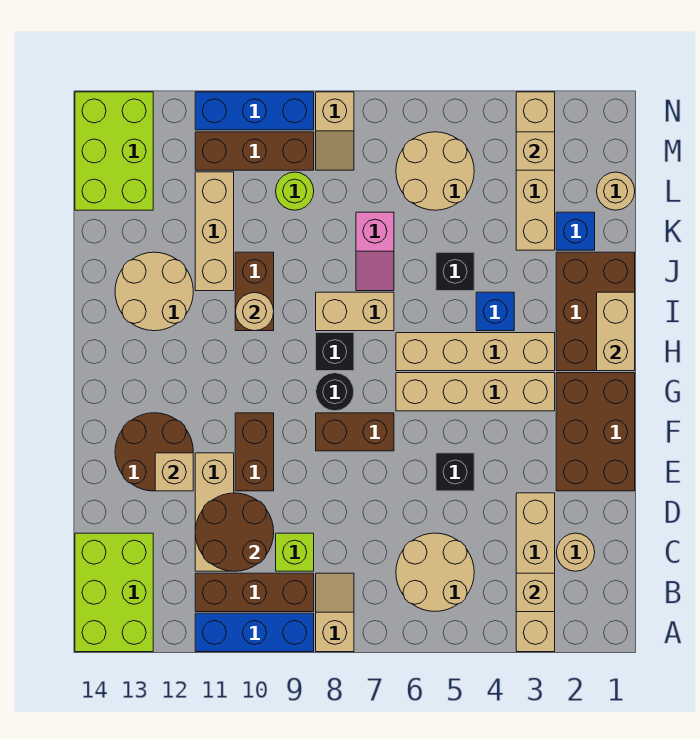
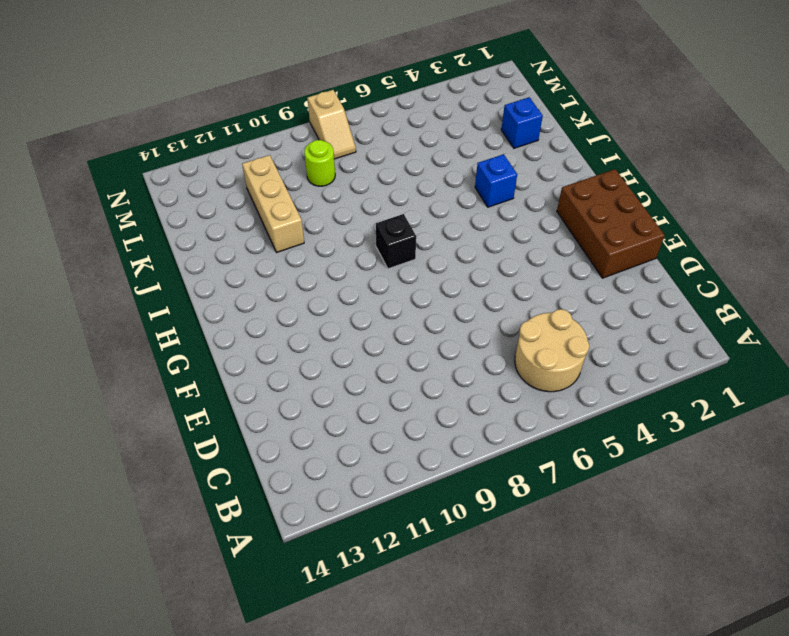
none -> tan brick A3:D3 level 1
none -> tan slope A8:B8 level 1 top A
none -> blue brick A9:A11 level 1
none -> lime brick A13:C14 level 1

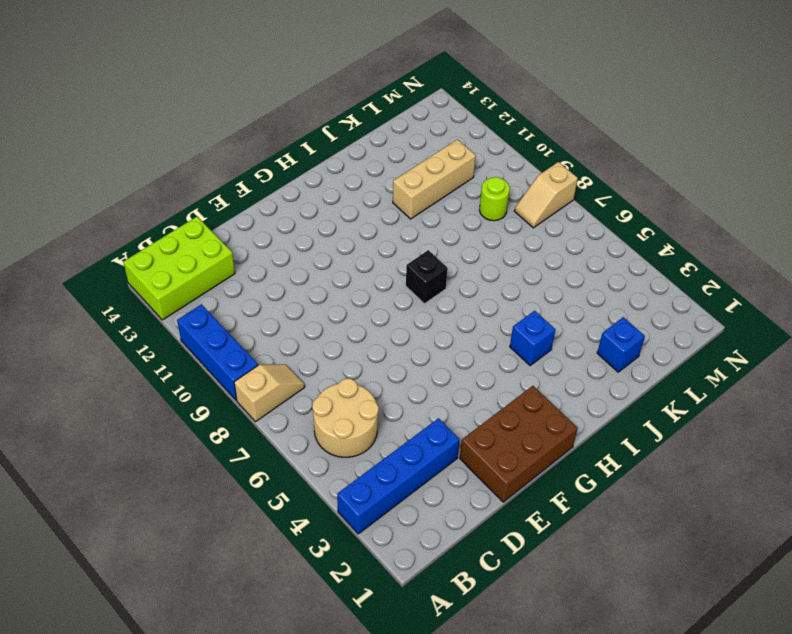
blue brick A3:D3 level 1 -> tan brick A3:D3 level 1
none -> brown brick B9:B11 level 1
none -> tan round brick C2 level 1
none -> lime brick C9 level 1
none -> tan brick C11:E11 level 1

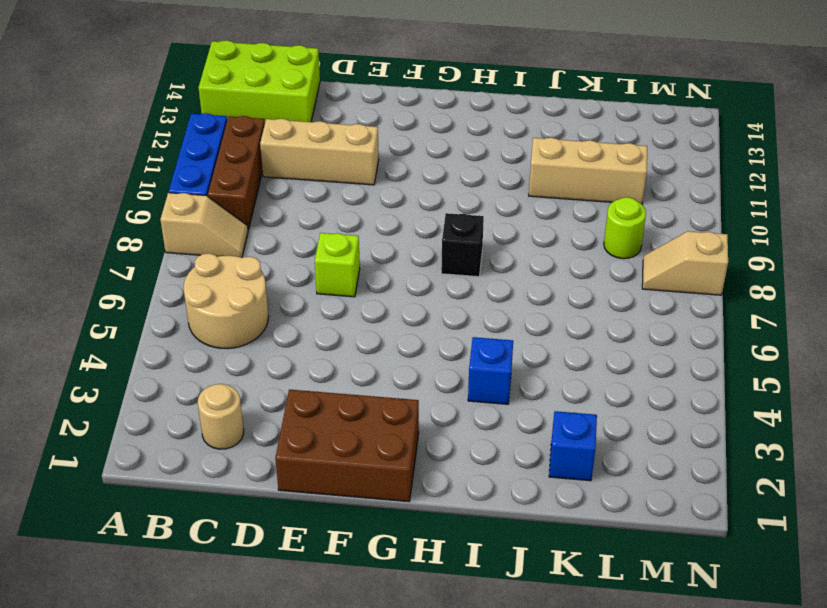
lime brick E7 level 1 -> lime brick C9 level 1
none -> tan brick A3:D3 level 1
none -> black brick E5 level 1
none -> brown brick E10:F10 level 1
none -> brown round brick E12:F13 level 1

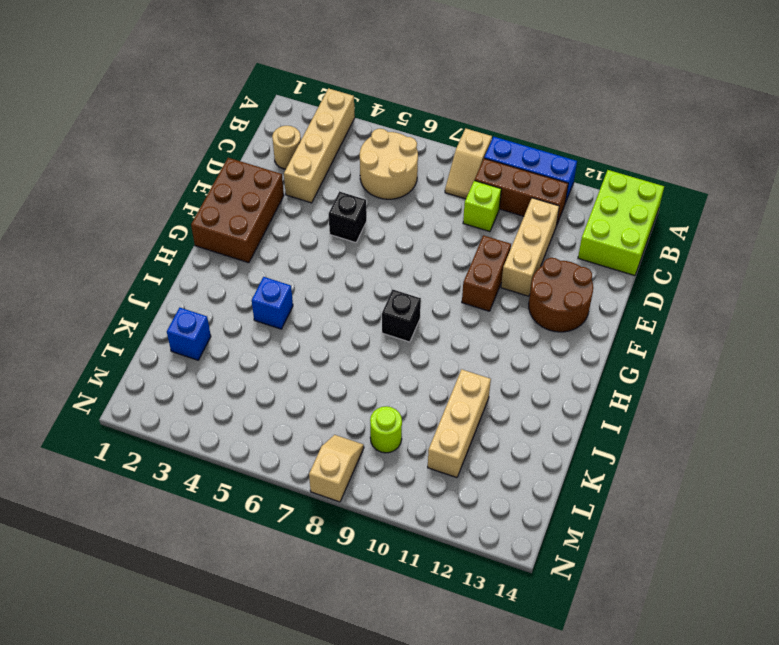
none -> brown brick F7:F8 level 1
none -> tan brick G3:G6 level 1
none -> black round brick G8 level 1
none -> brown brick H1:J2 level 1

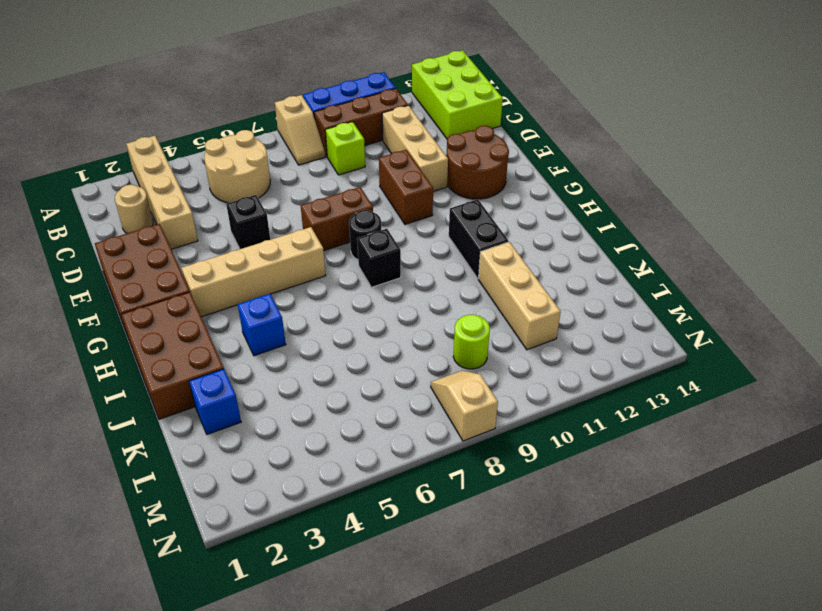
black brick H11:I11 level 1 -> none
none -> tan brick H3:H6 level 1
none -> tan brick I7:I8 level 1
none -> brown brick I10:J10 level 1
none -> tan round brick I12:J13 level 1

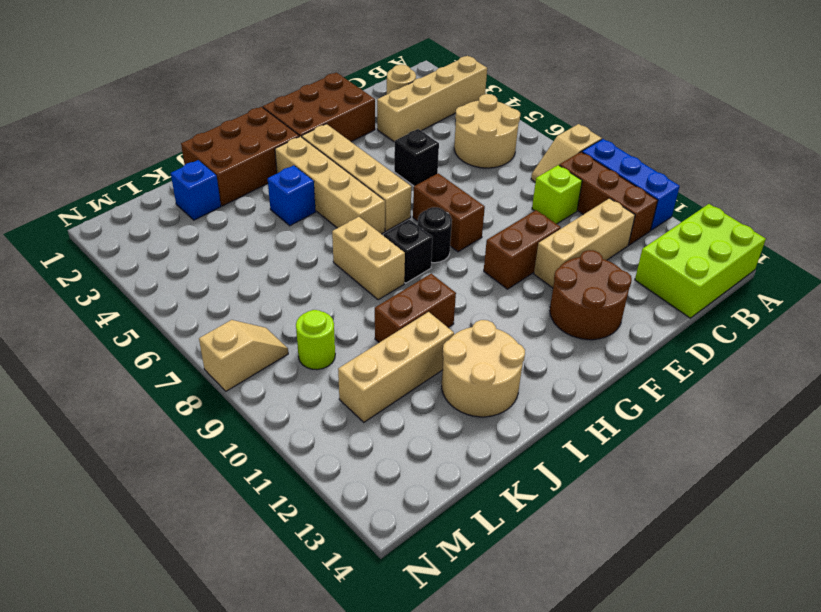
none -> black brick J5 level 1
none -> pink slope J7:K7 level 1 top K
none -> tan brick K3:N3 level 1
none -> tan round brick L1 level 1

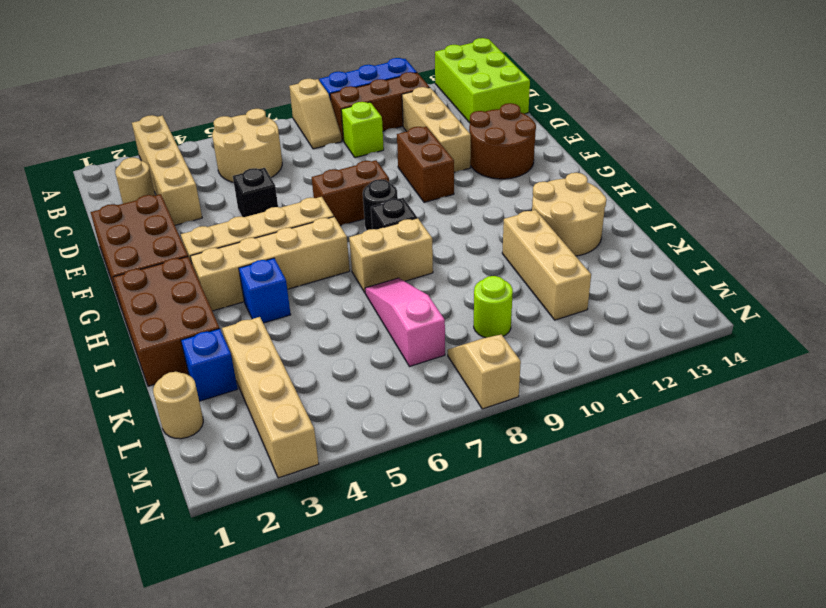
pink slope J7:L7 level 1 top L -> pink slope J7:K7 level 1 top K
none -> brown brick I10:J10 level 1
none -> black brick J5 level 1
none -> tan round brick L5:M6 level 1
none -> lime brick L13:N14 level 1

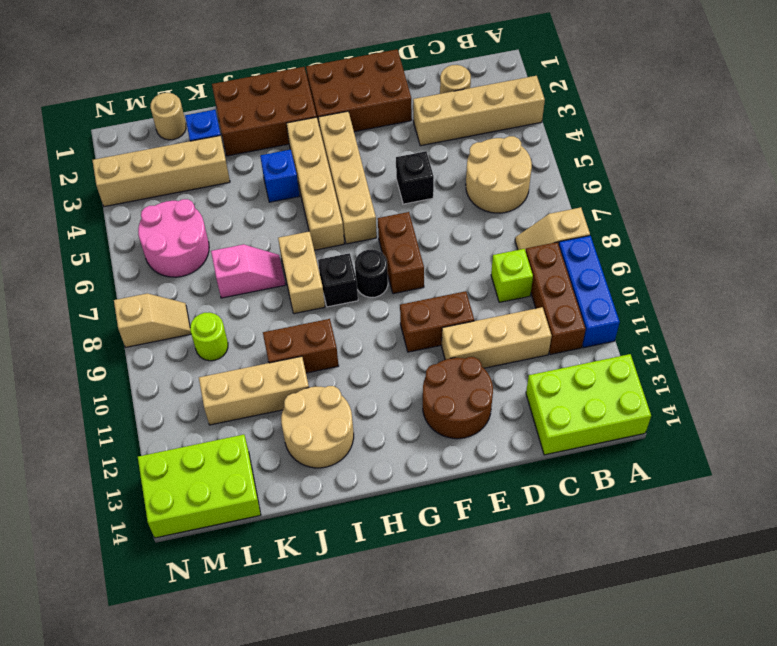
pink round brick L5:M6 level 1 -> tan round brick L5:M6 level 1
none -> black brick J5 level 1
none -> brown brick M9:M11 level 1
none -> blue brick N9:N11 level 1
none -> tan brick B3 level 2

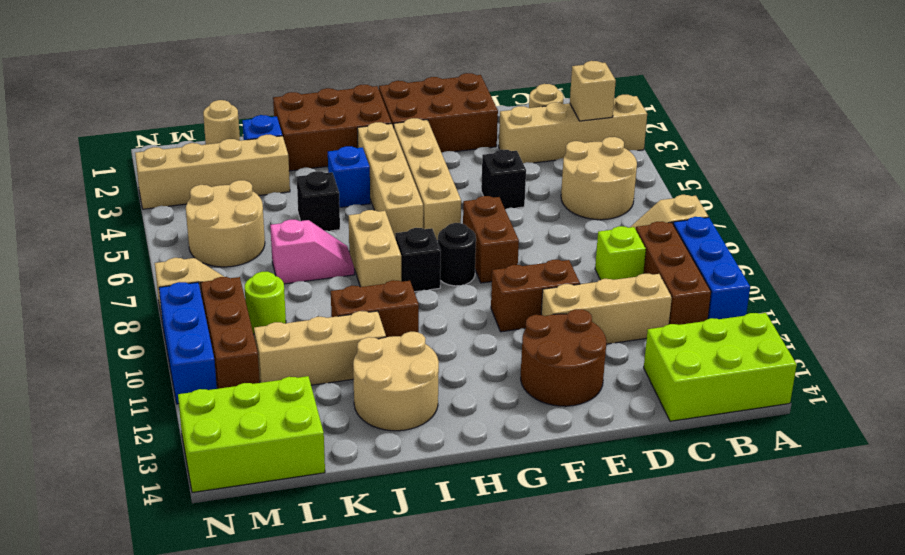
none -> brown round brick C10:D11 level 2
none -> tan brick E12 level 2
none -> tan brick H1:I1 level 2
none -> tan round brick I10 level 2

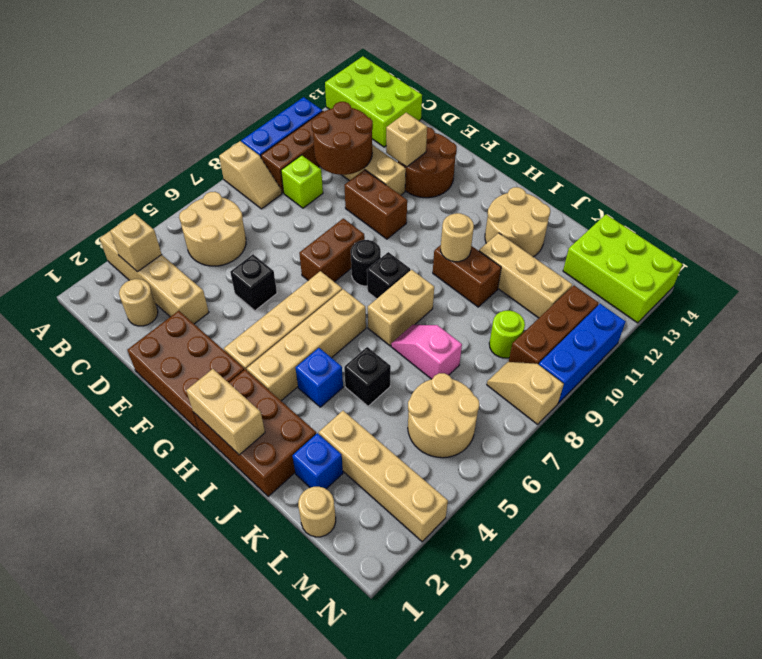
none -> tan brick M3 level 2

